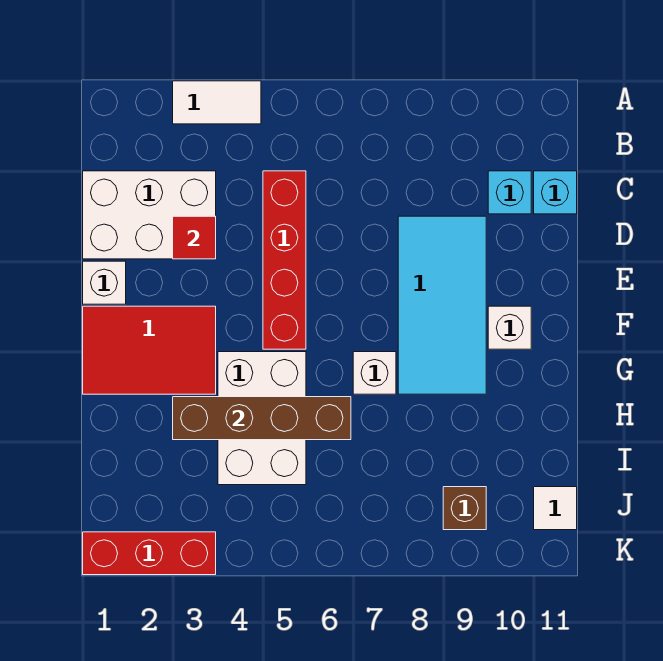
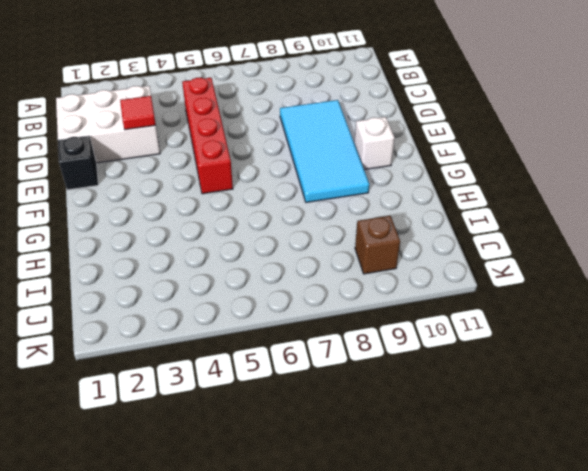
black brick E1 level 1 -> white brick E1 level 1
none -> white tile A3:A4 level 1
none -> cyan brick C10 level 1
none -> cyan brick C11 level 1

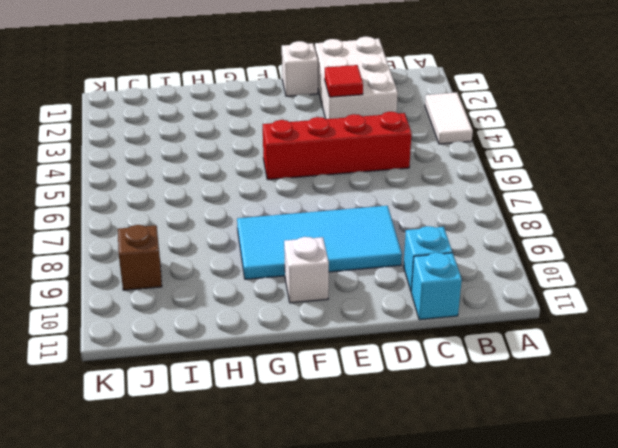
none -> red tile F1:G3 level 1
none -> white brick G4:I5 level 1
none -> white brick G7 level 1

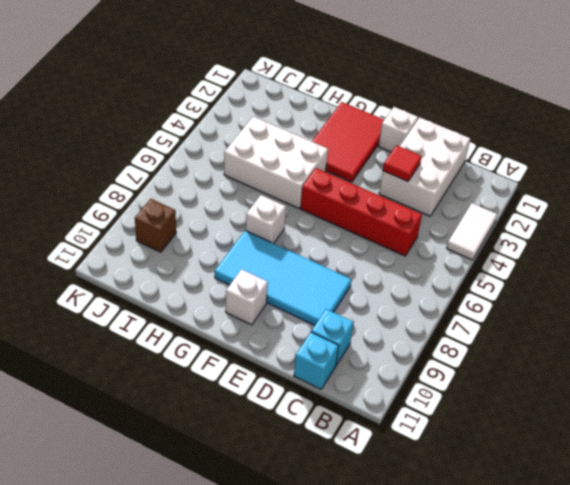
none -> white tile J11 level 1
none -> red brick K1:K3 level 1
none -> brown brick H3:H6 level 2

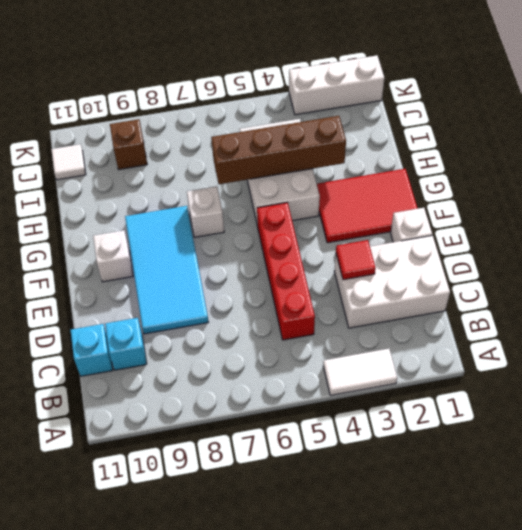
white brick K1:K3 level 1 -> red brick K1:K3 level 1

